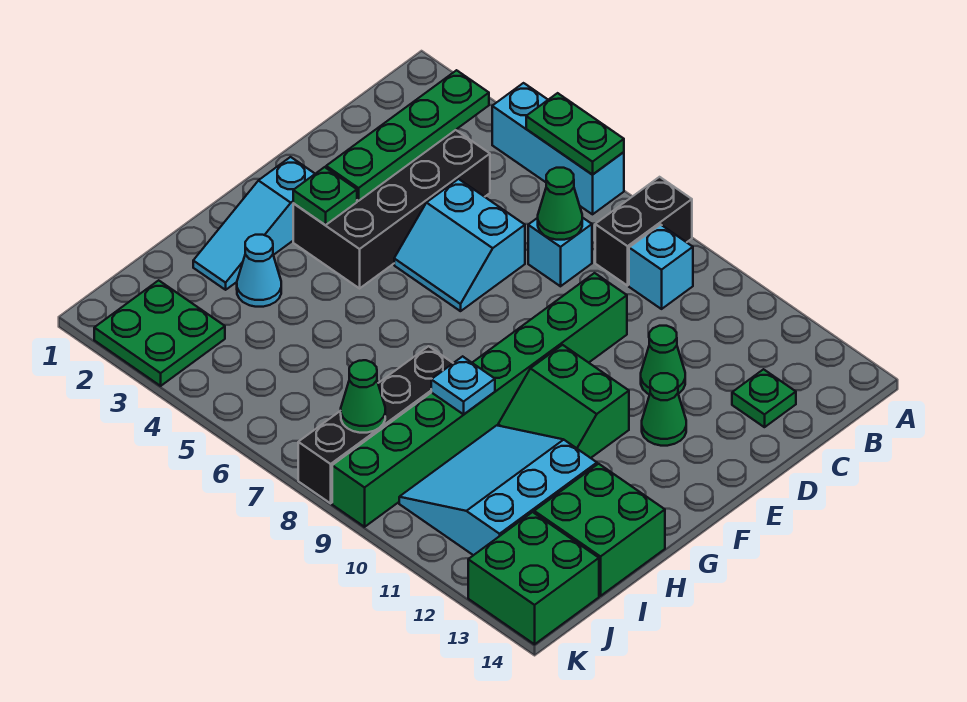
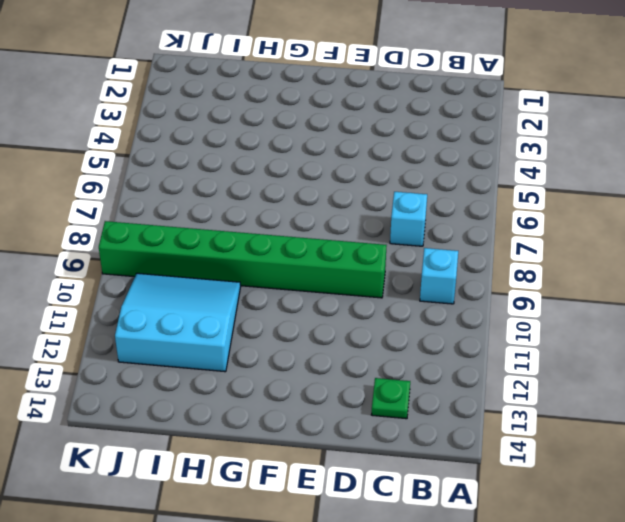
none -> cyan brick A4:A6 level 1
none -> black brick A8:B8 level 1
none -> black brick C3:F4 level 1

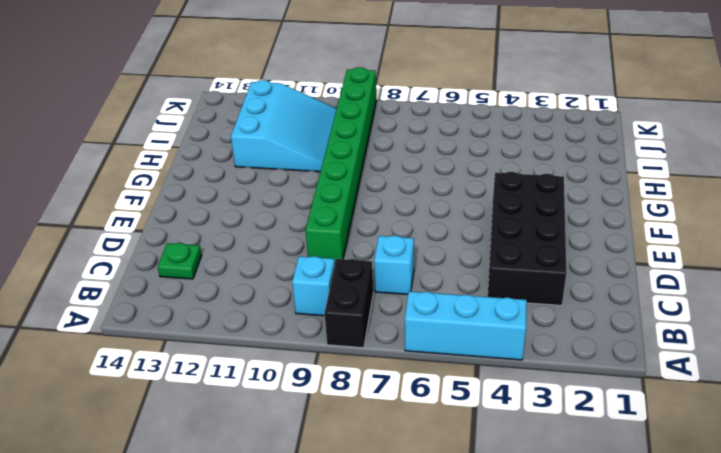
none -> cyan slope D5:E6 level 1 top D
none -> green cone D11 level 1
none -> green cone E12 level 1

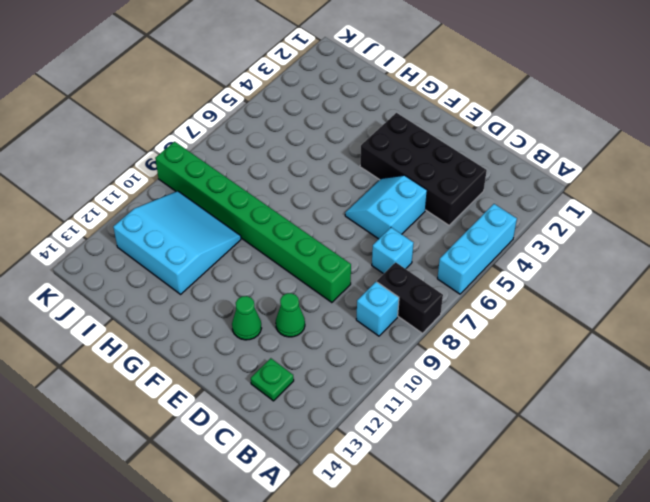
none -> cyan slope F2:H2 level 1 top F
none -> green slope F10:G11 level 1 top F
none -> cyan cone H3 level 1

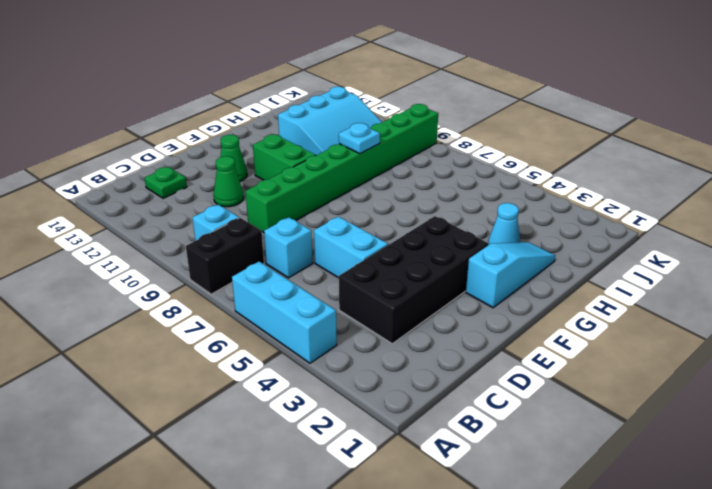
none -> black brick H8:K8 level 1
none -> green brick H13:I14 level 1
none -> green plate J2:K3 level 1

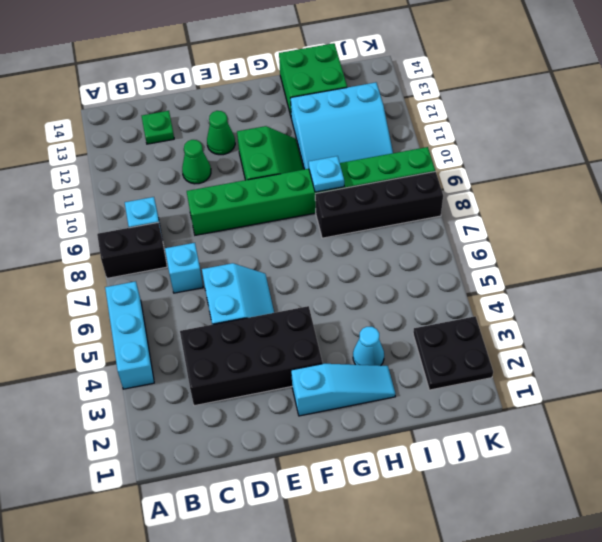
black plate J2:K3 level 1 -> green plate J2:K3 level 1
none -> green brick J13:K14 level 1
none -> green plate A5:A6 level 2
none -> green plate B3:E3 level 2

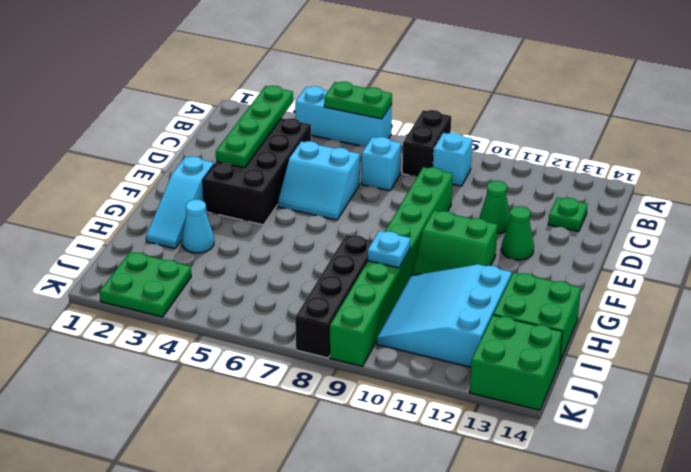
none -> green cone C7 level 2
none -> green plate F3 level 2
none -> green cone J8 level 2

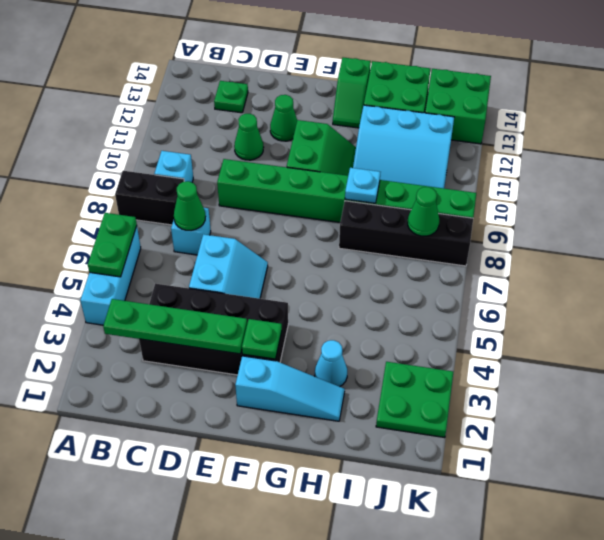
green slope G13:G14 level 1 top 14 -> none

